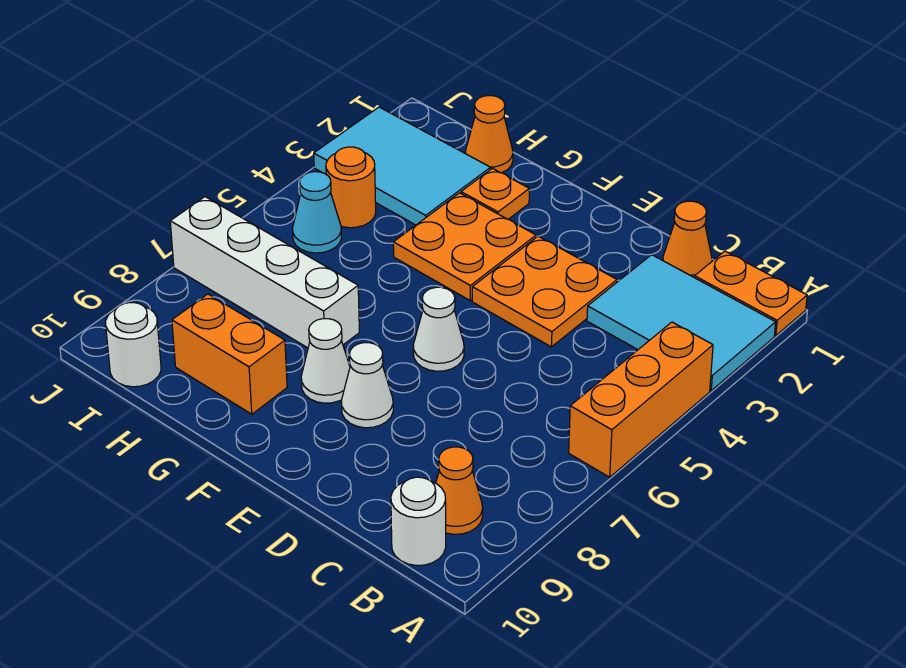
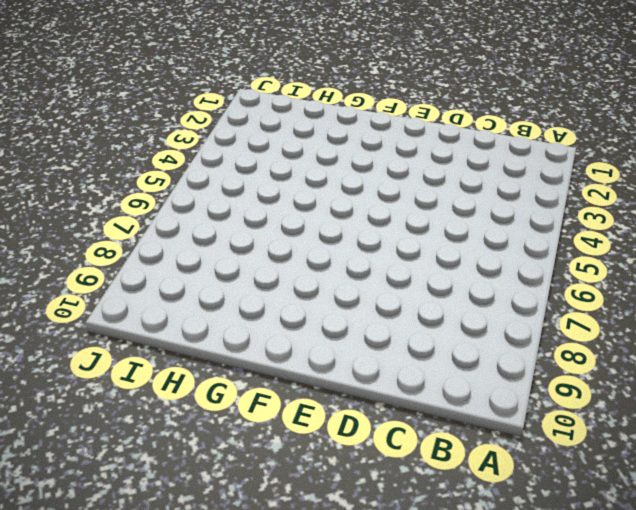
none -> orange plate A1:B1 level 1
none -> cyan tile A2:C3 level 1
none -> orange brick A4:A6 level 1

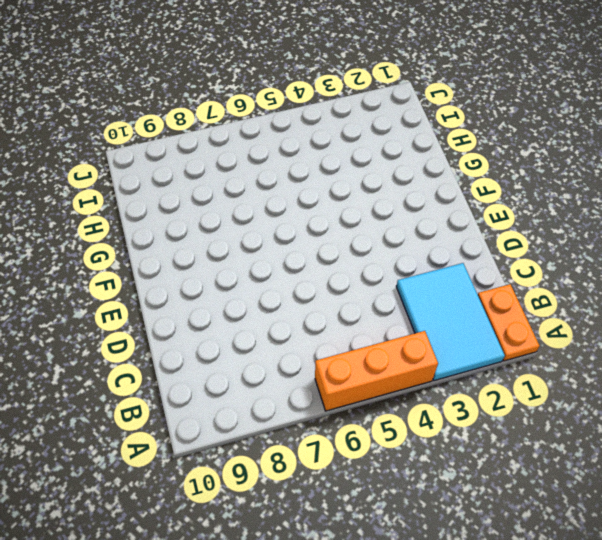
none -> orange cone B9 level 1
none -> white round brick B10 level 1
none -> orange cone C1 level 1

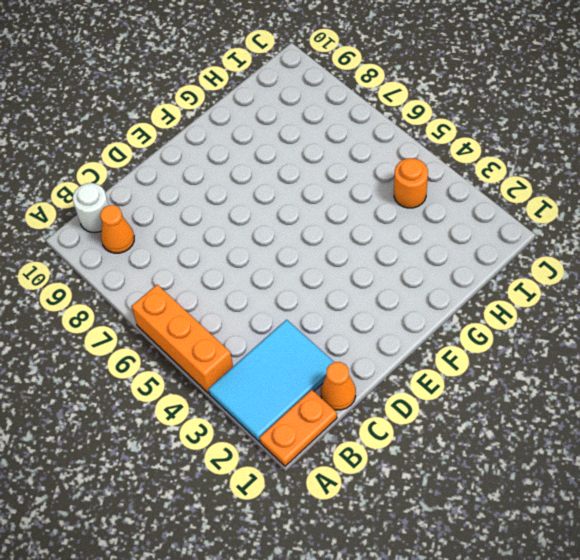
none -> orange plate D3:E4 level 1
none -> white cone E6 level 1
none -> white cone E8 level 1

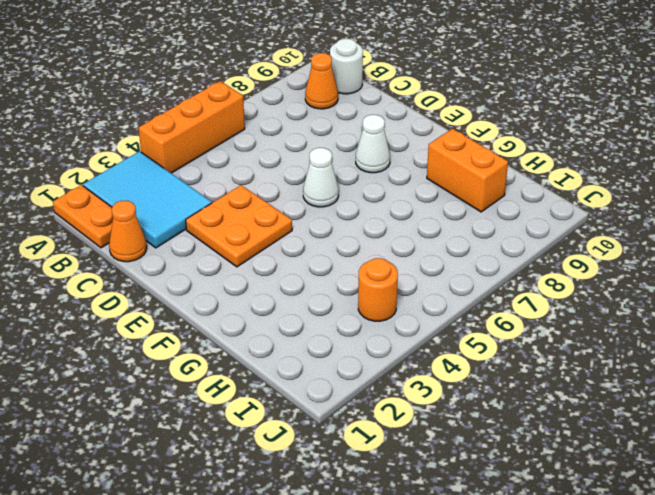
none -> orange plate F3:G4 level 1
none -> white cone F8 level 1
none -> orange plate G2 level 1

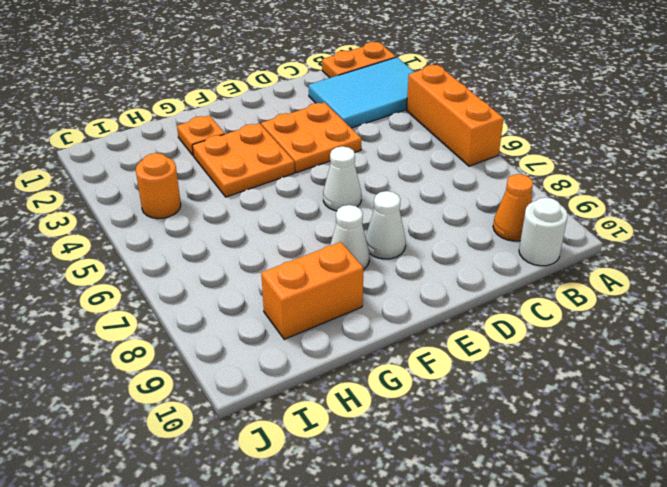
none -> orange cone C1 level 1
none -> white brick G7:J7 level 1
none -> orange cone H1 level 1

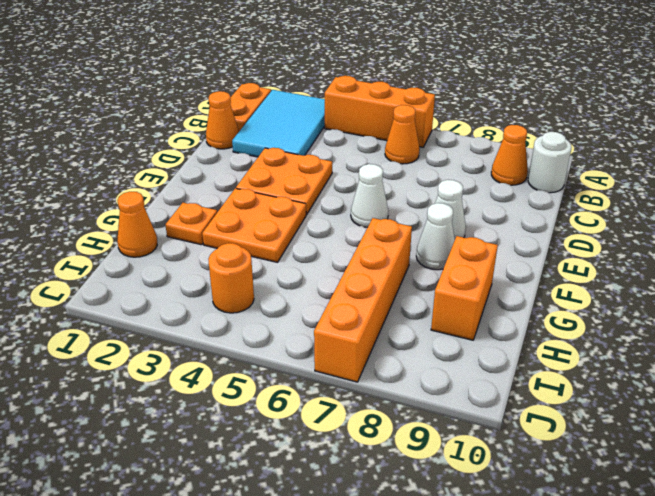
orange cone B6 level 1 -> none
orange brick G7:J7 level 1 -> white brick G7:J7 level 1
none -> cyan tile H2:J3 level 1
none -> cyan cone I5 level 1
none -> white round brick I10 level 1

